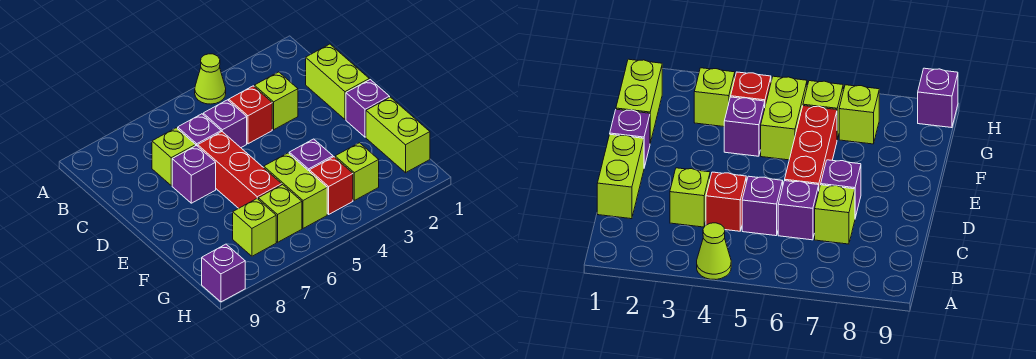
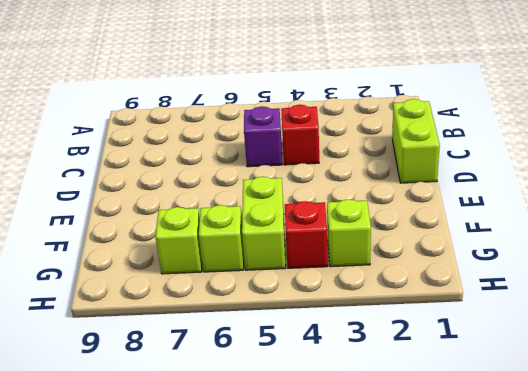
none -> lime cone A4 level 1
none -> lime brick C3 level 1
none -> purple brick C6 level 1

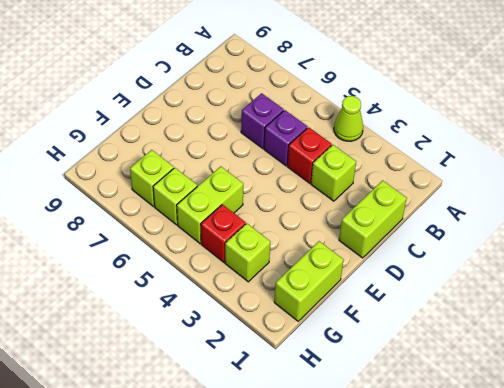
none -> lime brick C7 level 1
none -> red brick D6:F6 level 1
none -> purple brick D7 level 1

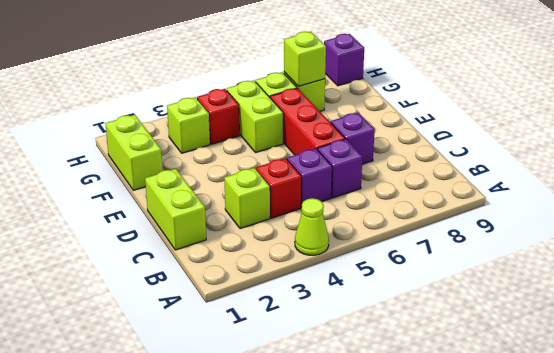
lime brick G7 level 2 -> lime brick C7 level 1
none -> purple brick E1 level 1
none -> purple brick F4 level 1

